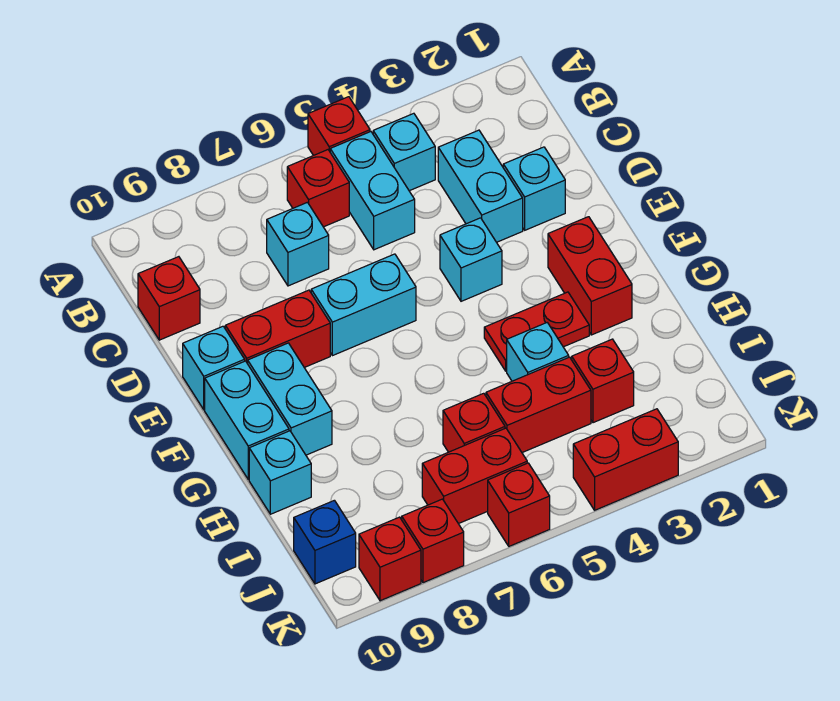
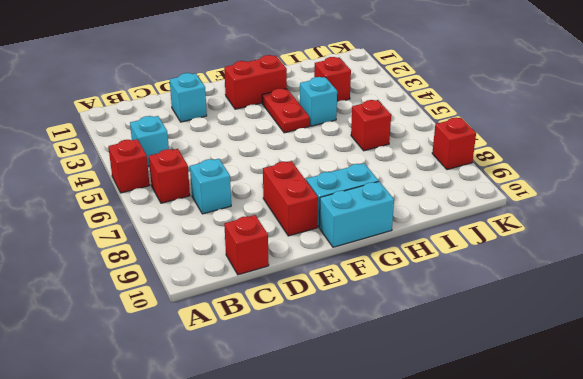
none -> cyan brick B5:C5 level 1
none -> cyan brick C3:D3 level 1
none -> cyan brick E4 level 1

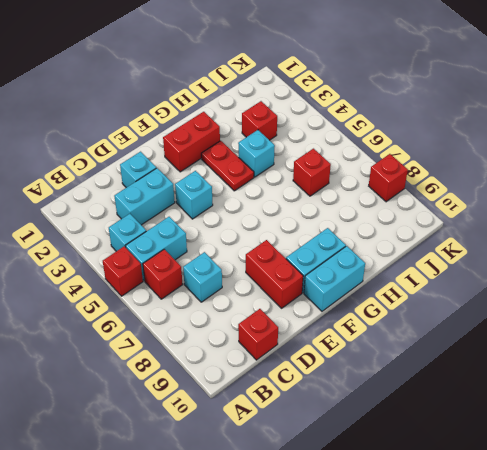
none -> cyan brick E6:E7 level 1
none -> cyan brick E10 level 1
none -> cyan brick H10 level 1

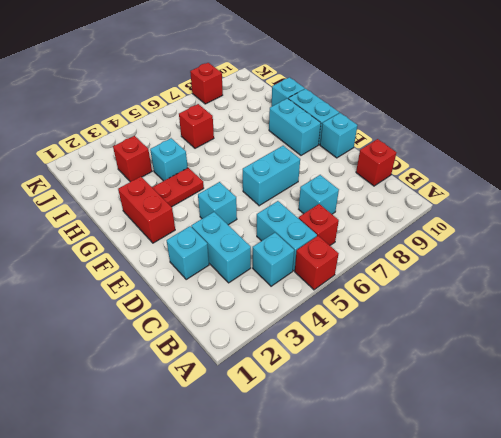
none -> red brick E8:E9 level 1
none -> red brick I4:I5 level 1
none -> red brick J6:J7 level 1

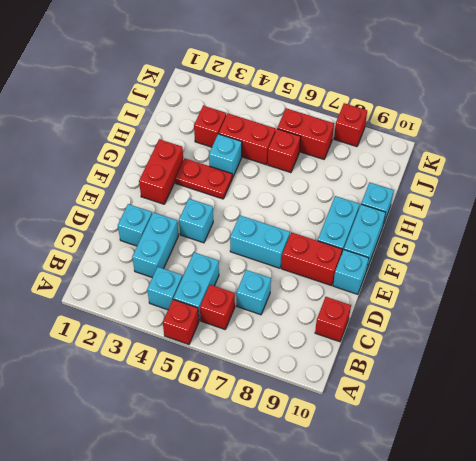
none -> blue brick J10 level 1
none -> red brick K3:K4 level 1
none -> red brick K6 level 1

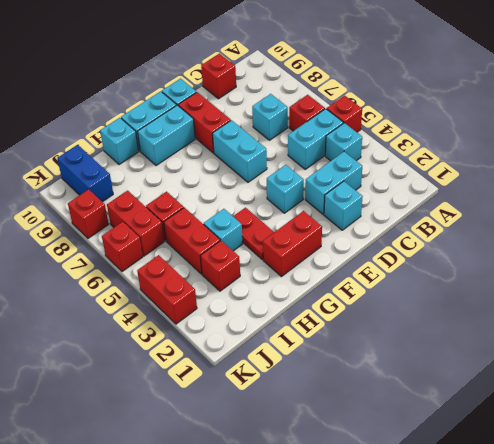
blue brick J9:J10 level 1 -> blue brick J10 level 1
none -> red brick K9 level 1

